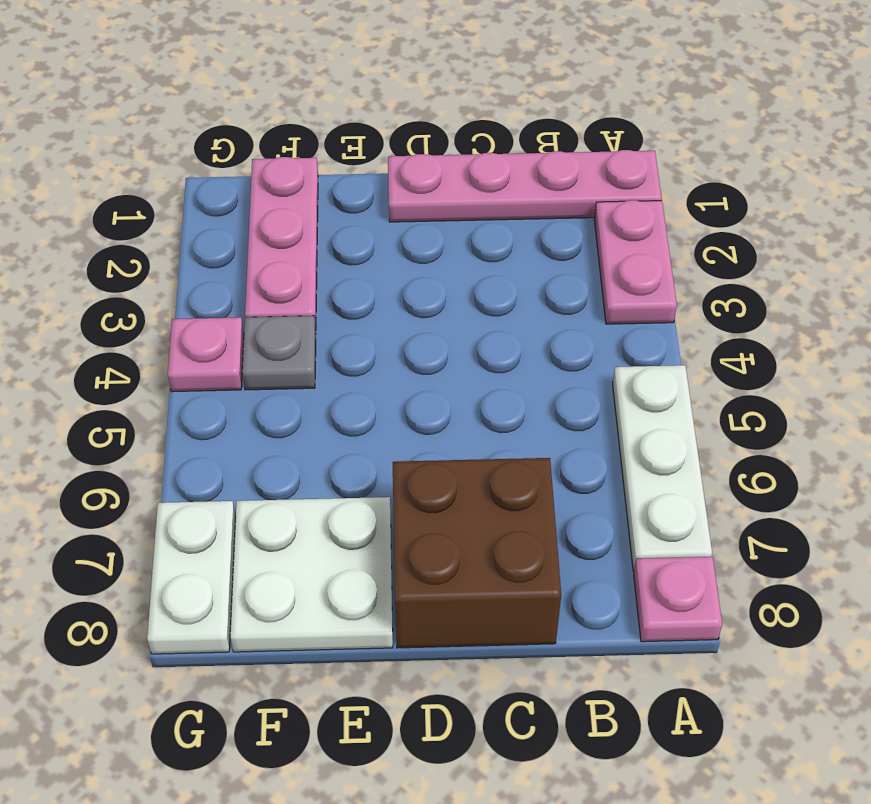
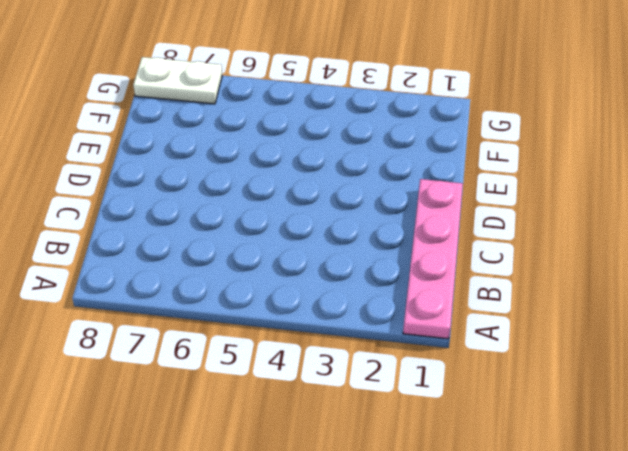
none -> pink plate A2:A3 level 1
none -> white plate A5:A7 level 1

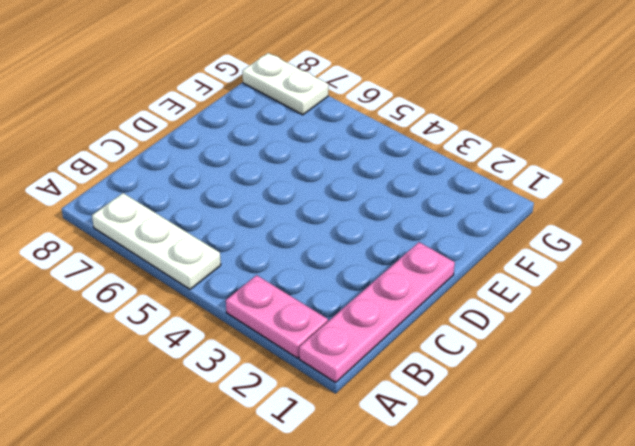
none -> pink plate A8 level 1
none -> brown brick C7:D8 level 1

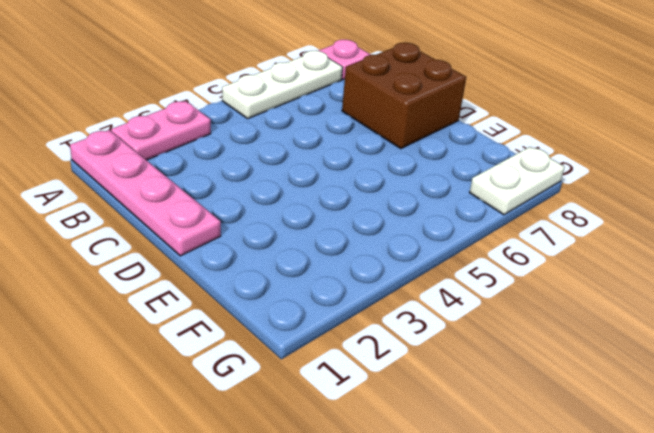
none -> white plate E7:F8 level 1
none -> pink plate F1:F3 level 1

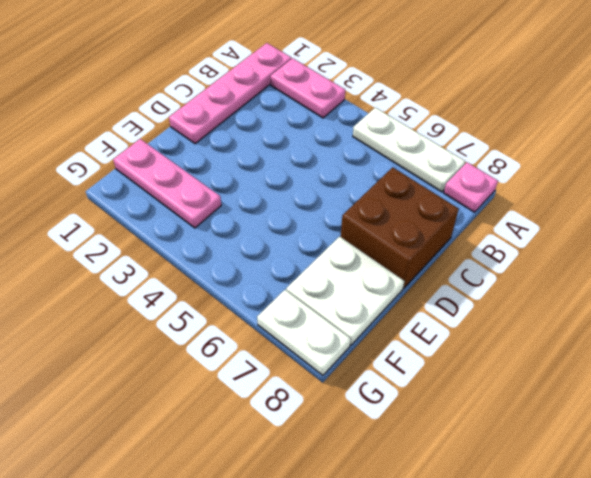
none -> grey plate F4 level 1
none -> pink plate G4 level 1

